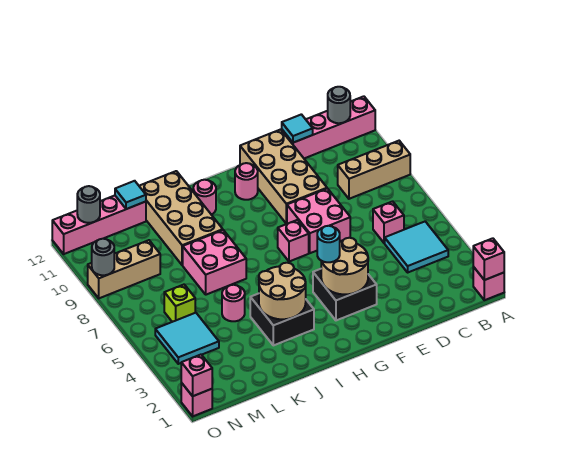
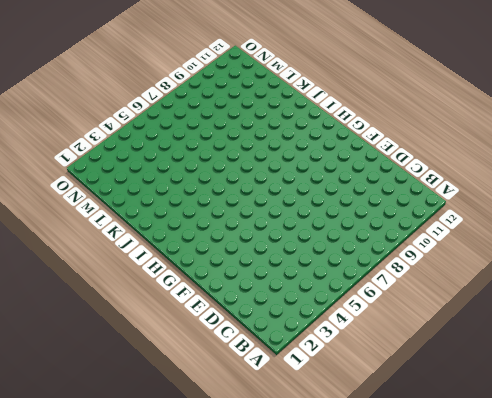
none -> pink brick A1 level 1
none -> tan brick A9:C9 level 1
none -> pink brick A12:D12 level 1
none -> cyan tile B4:C5 level 1

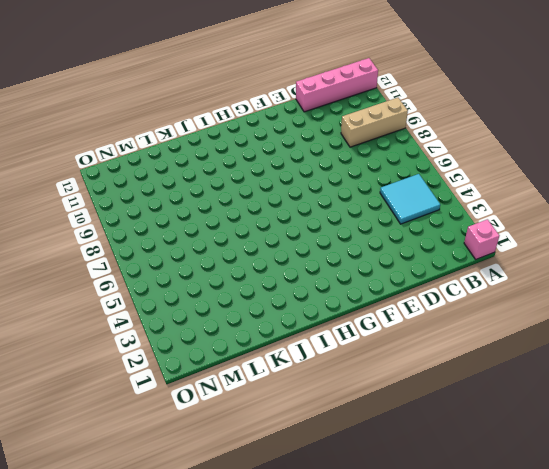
none -> pink brick C6 level 1
none -> pink brick E7:F8 level 1
none -> tan brick E9:F12 level 1
none -> black brick F3:G4 level 1

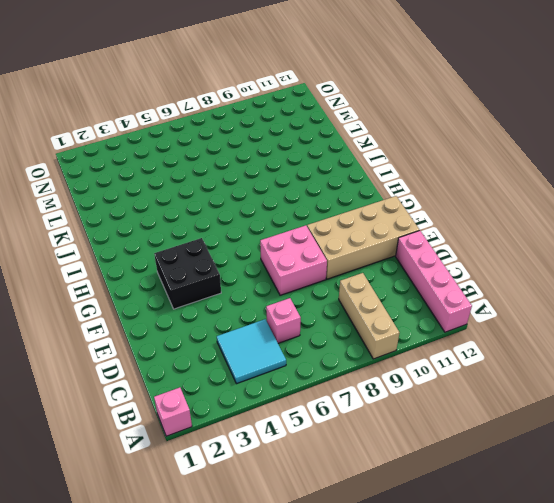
none -> pink brick G7 level 1
none -> pink round brick G11 level 1
none -> black brick I3:J4 level 1
none -> pink round brick I11 level 1

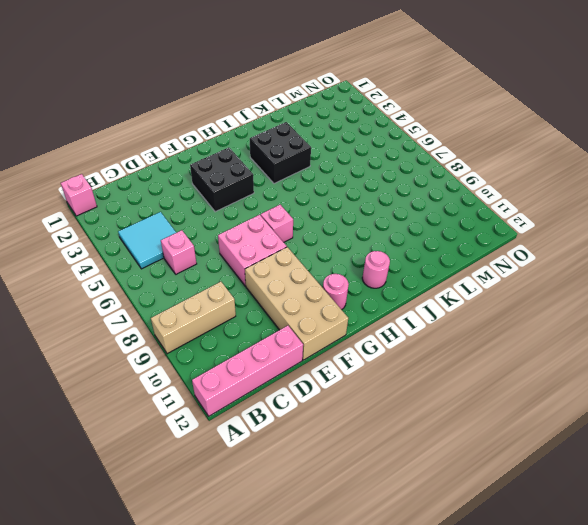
none -> pink brick J7:K8 level 1
none -> tan brick J9:K12 level 1
none -> pink round brick K5 level 1
none -> pink brick L12:O12 level 1

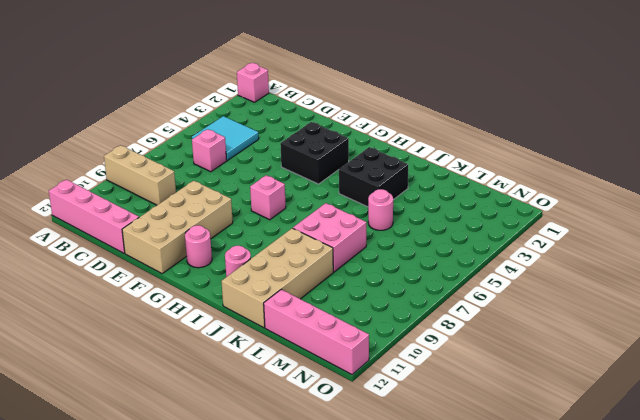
none -> pink brick E7:F8 level 1
none -> cyan tile M4:N5 level 1
none -> lime brick M6 level 1
none -> tan brick M9:O9 level 1

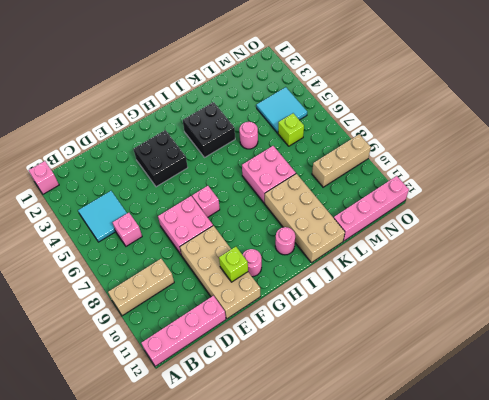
lime brick F11 level 2 -> none
none -> pink brick O1 level 1
none -> pink brick A1 level 2
none -> grey round brick B12 level 2
none -> cyan tile D12 level 2

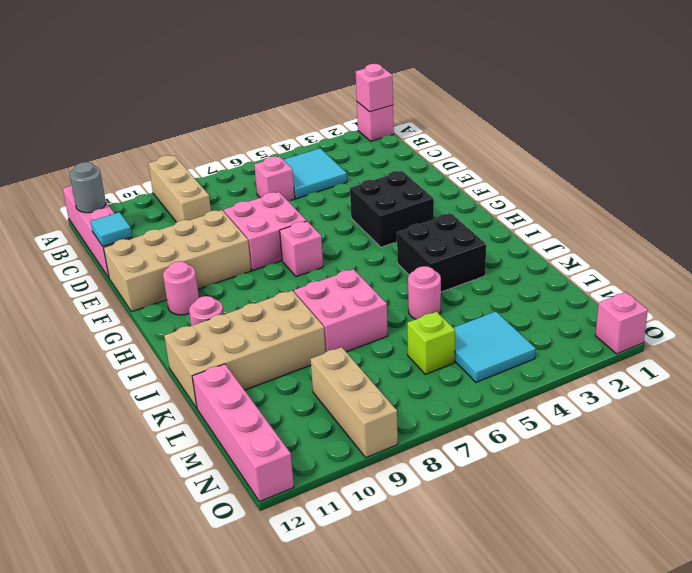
none -> tan round brick F3:G4 level 2
none -> tan round brick I3:J4 level 2
none -> cyan tile L12 level 2
none -> grey round brick N12 level 2

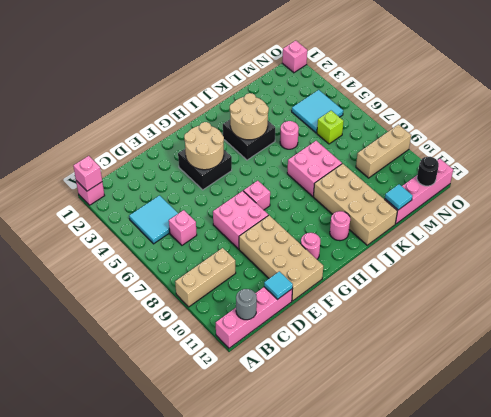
black round brick N12 level 2 -> grey round brick N12 level 2
none -> pink brick O1 level 2
none -> grey round brick O9 level 2
none -> cyan round brick G4 level 3

